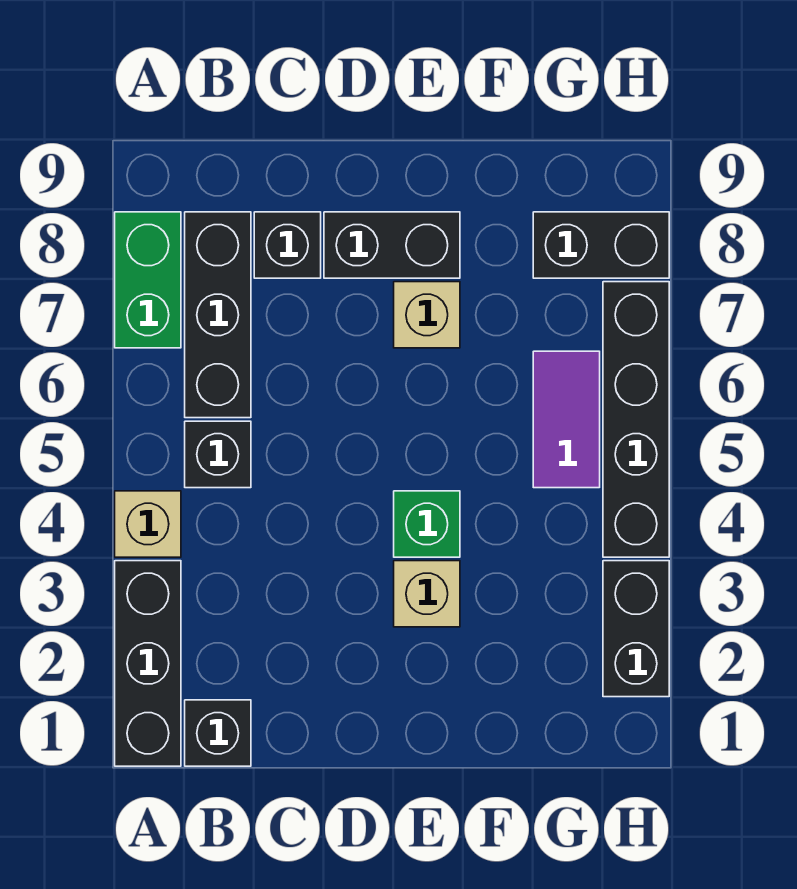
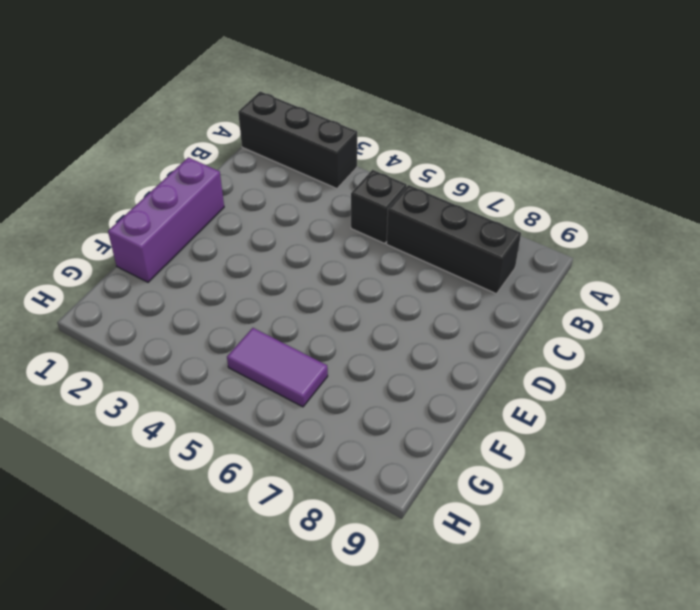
purple brick D1:F1 level 1 -> none
none -> tan brick A4 level 1
none -> green brick A7:A8 level 1
none -> black brick B1 level 1

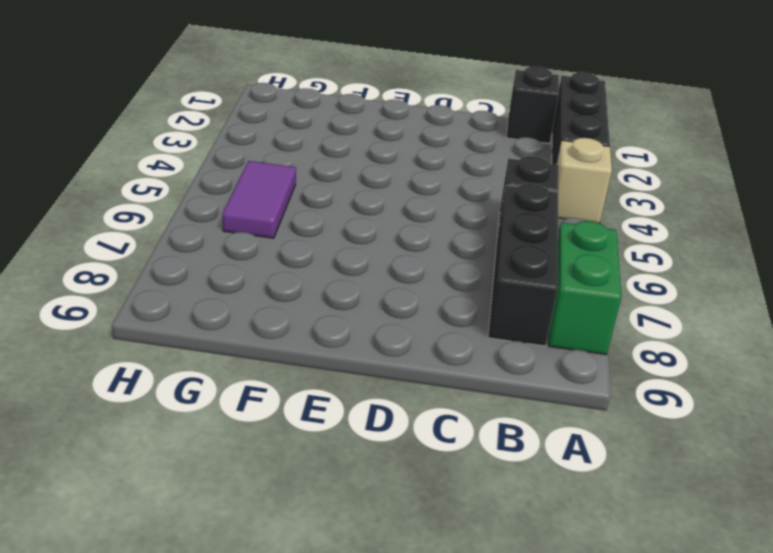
none -> black brick C8 level 1
none -> black brick D8:E8 level 1
none -> tan brick E3 level 1

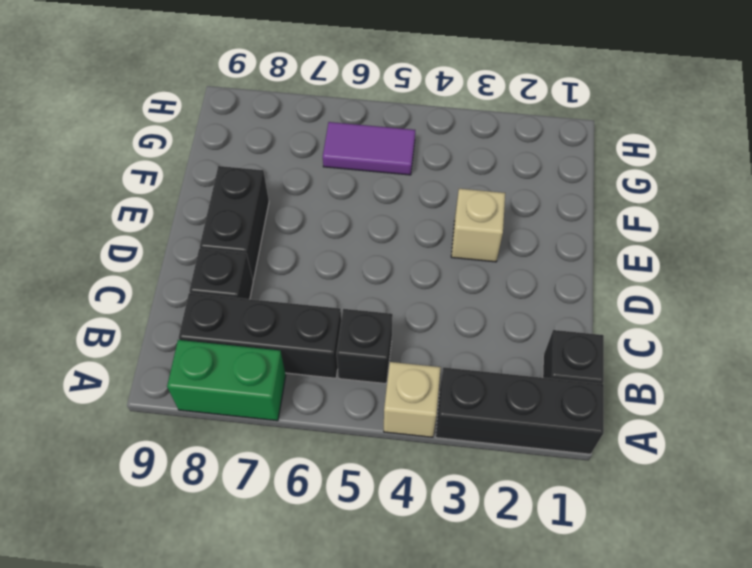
none -> green brick E4 level 1
none -> tan brick E7 level 1
none -> black brick G8:H8 level 1

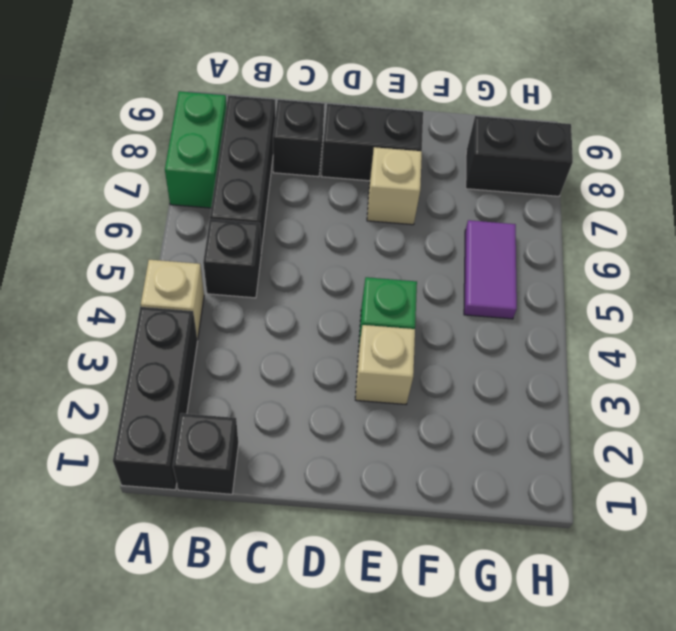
none -> black brick H2:H3 level 1
none -> black brick H4:H7 level 1

